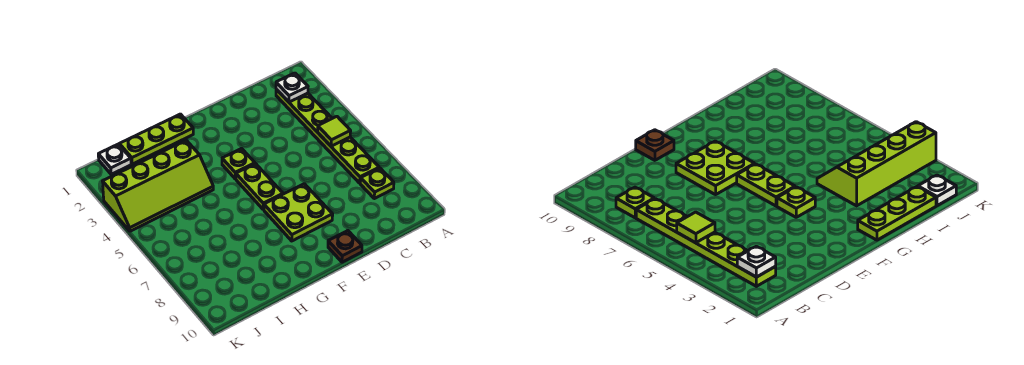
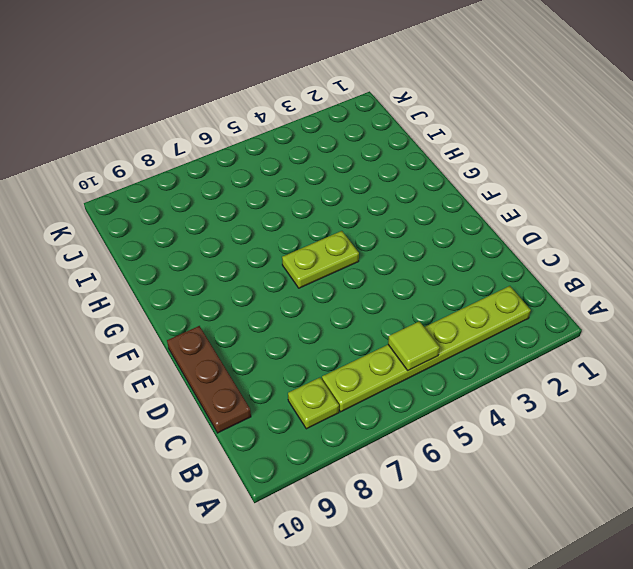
brown plate C10:E10 level 1 -> brown plate E10 level 1
none -> lime plate E7:F8 level 1
none -> lime plate F4 level 1

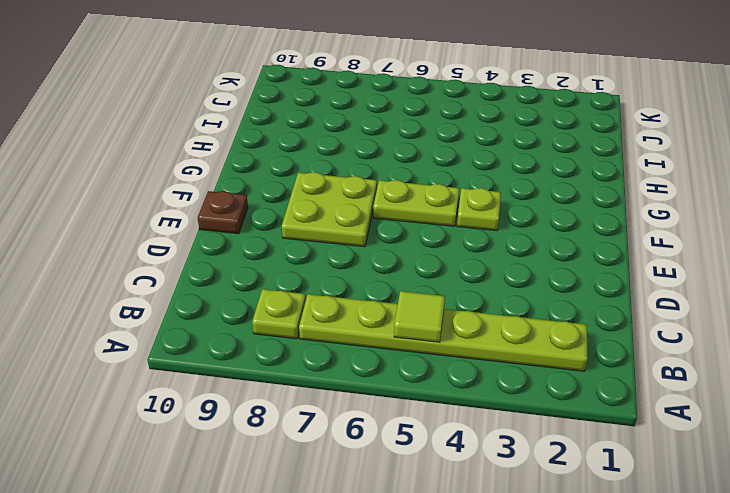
none -> lime plate G1:I1 level 1
none -> lime slope H3:K4 level 1 top 3

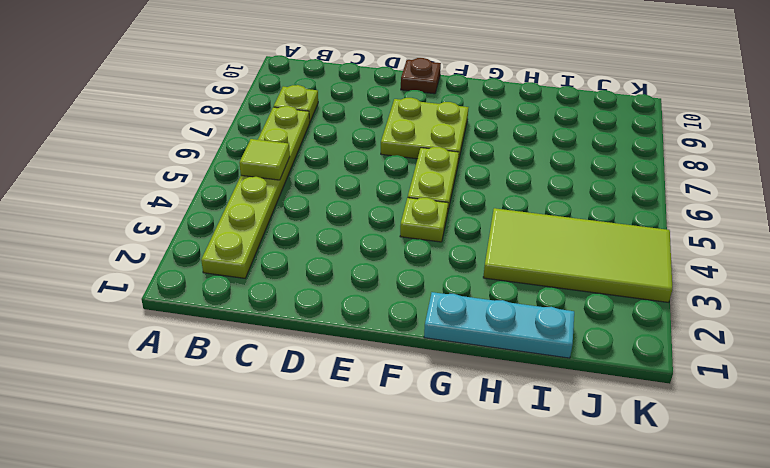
cyan plate G1:I1 level 1 -> lime plate G1:I1 level 1
lime tile H3:K4 level 1 -> lime slope H3:K4 level 1 top 3
none -> white plate J1 level 1
none -> white plate B2 level 2

